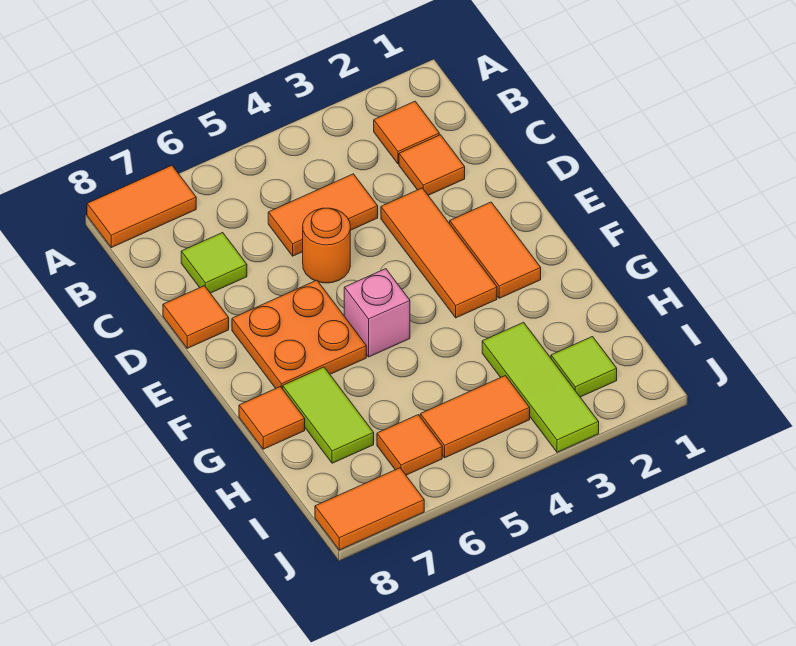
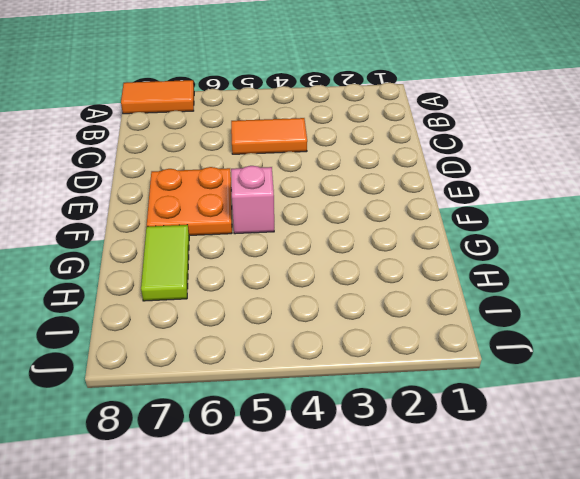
none -> orange tile B2 level 1
none -> orange tile C2 level 1
none -> lime tile C7 level 1

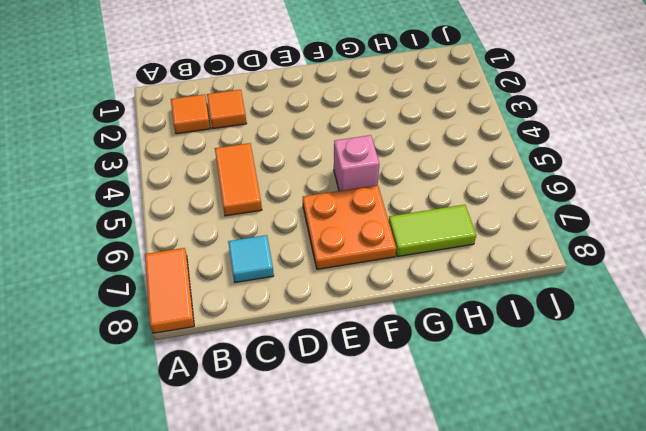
cyan tile C7 level 1 -> lime tile C7 level 1
none -> orange tile D3:F3 level 1
none -> orange round brick D5 level 1
none -> orange tile D8 level 1

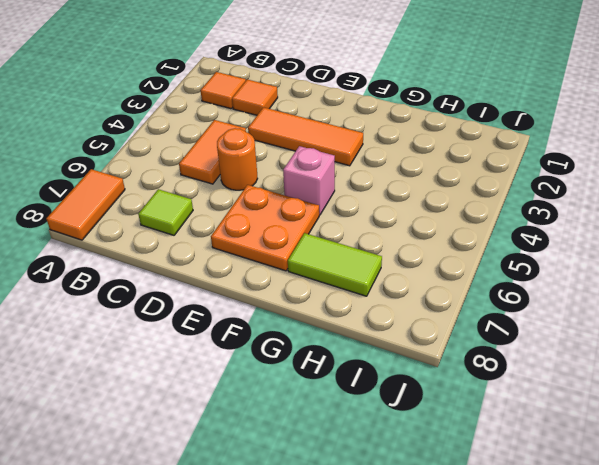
none -> orange tile D8 level 1
none -> orange tile E2:F2 level 1
none -> orange tile G8 level 1

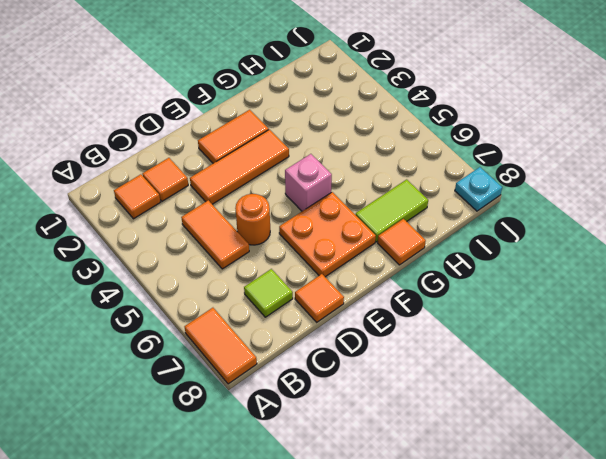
cyan plate J8 level 1 -> orange tile J7:J8 level 1
none -> lime tile H3:J3 level 1
none -> lime tile I2 level 1
none -> orange tile I4:I5 level 1

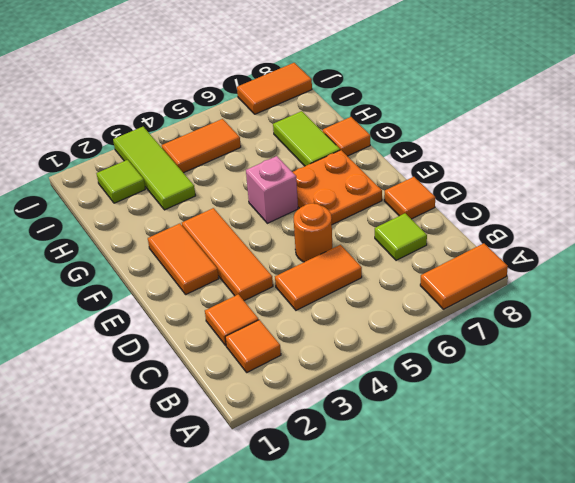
none -> orange tile I6 level 1

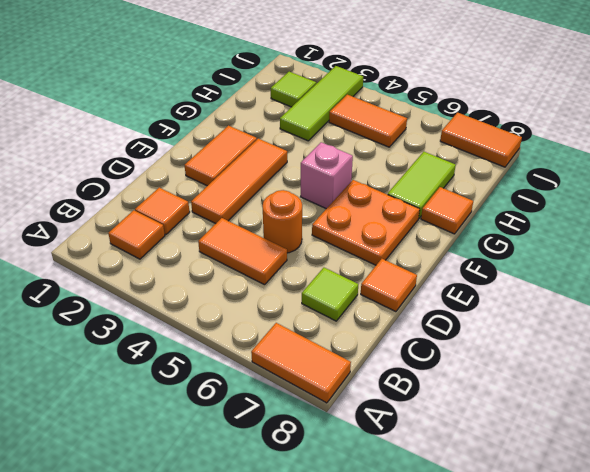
none -> orange tile I6 level 1

